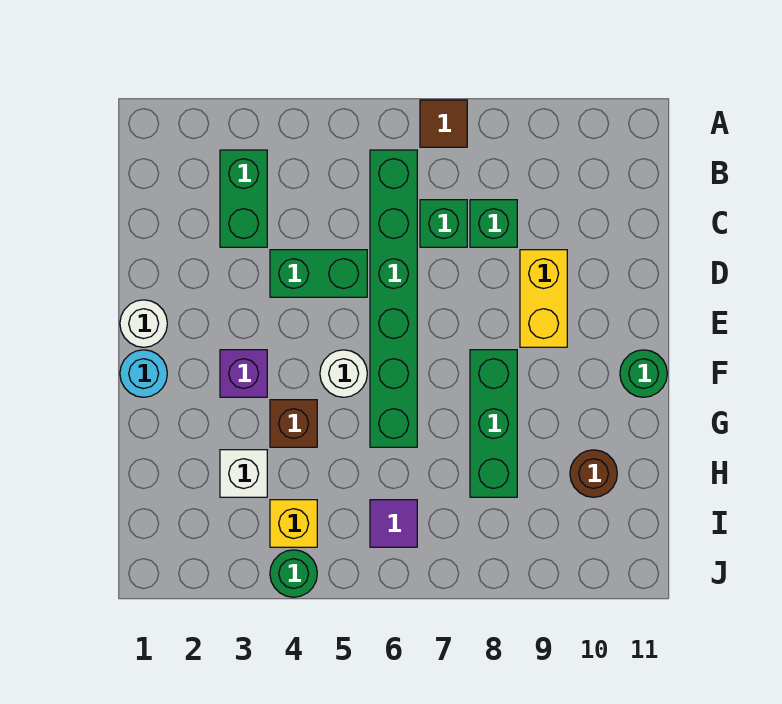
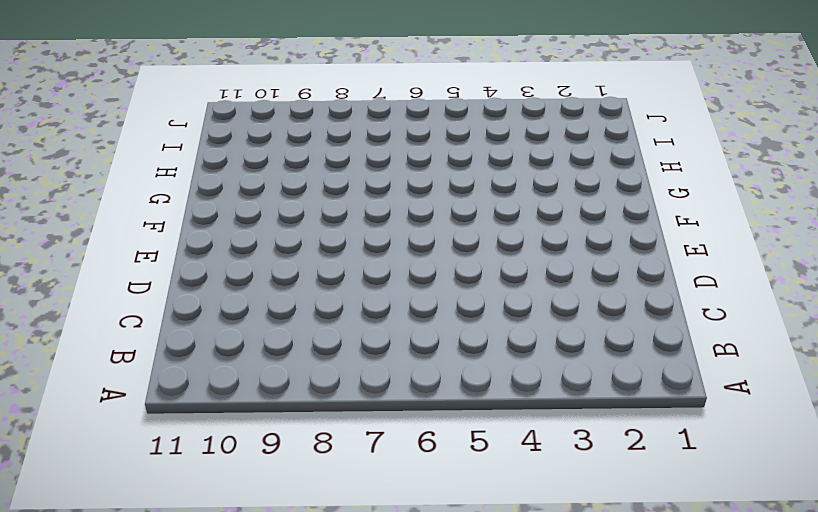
none -> brown tile A7 level 1
none -> green brick B3:C3 level 1
none -> green brick B6:G6 level 1

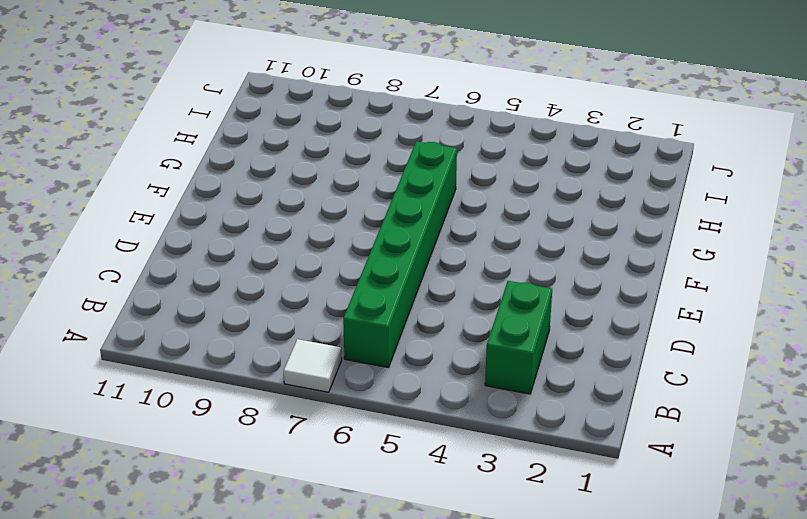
white tile A7 level 1 -> brown tile A7 level 1
none -> green brick C7 level 1
none -> green brick C8 level 1
none -> green brick D4:D5 level 1

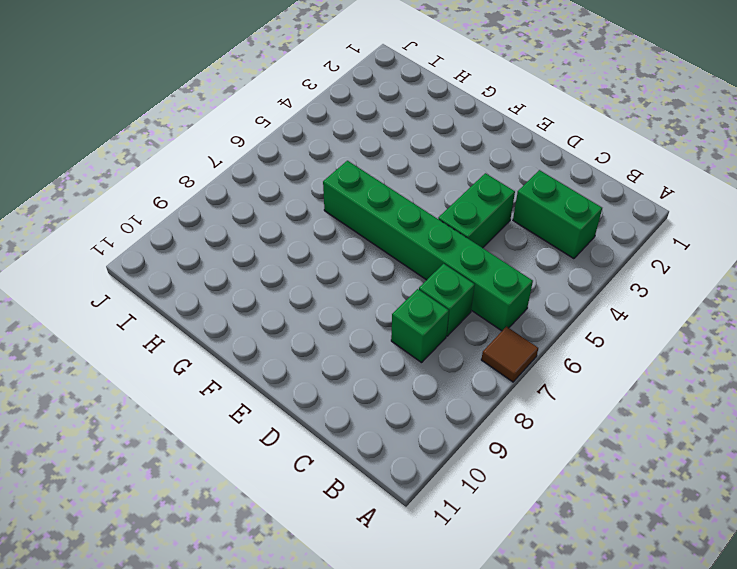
none -> yellow brick D9:E9 level 1
none -> white round brick E1 level 1
none -> cyan round brick F1 level 1

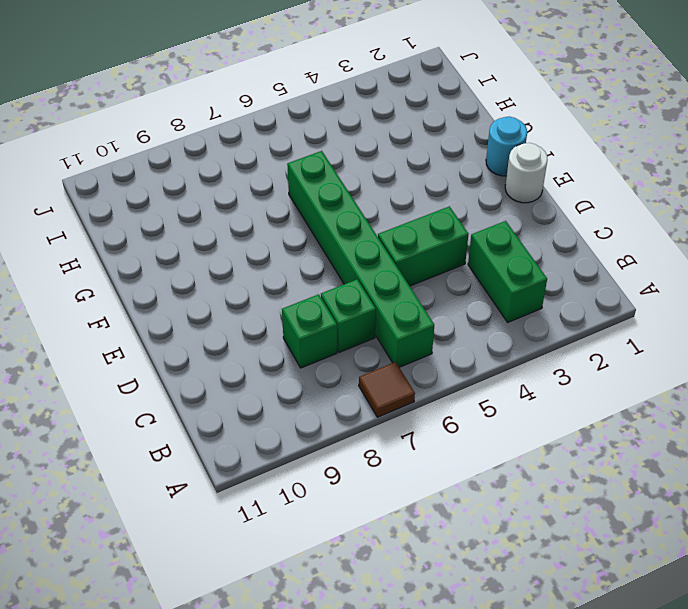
none -> yellow brick D9:E9 level 1
none -> purple brick F3 level 1
none -> white round brick F5 level 1

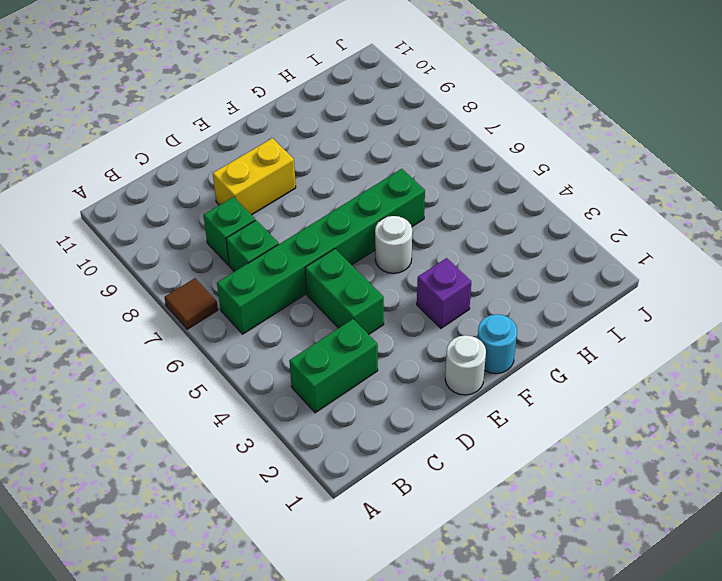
none -> green brick F8:H8 level 1
none -> green round brick F11 level 1
none -> brown brick G4 level 1

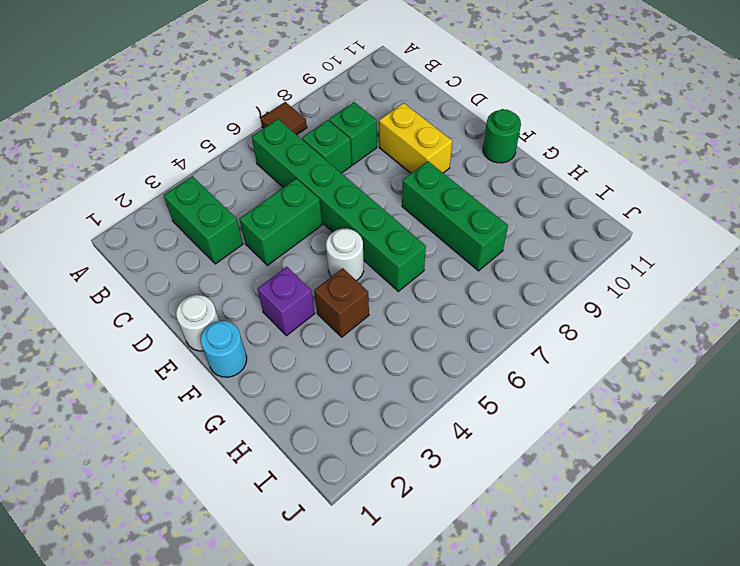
none -> white brick H3 level 1
none -> brown round brick H10 level 1
none -> yellow brick I4 level 1

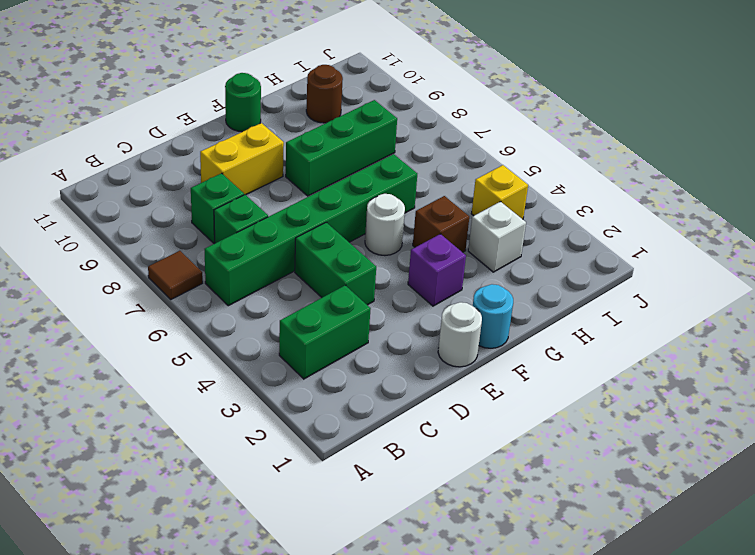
none -> purple tile I6 level 1
none -> green round brick J4 level 1

